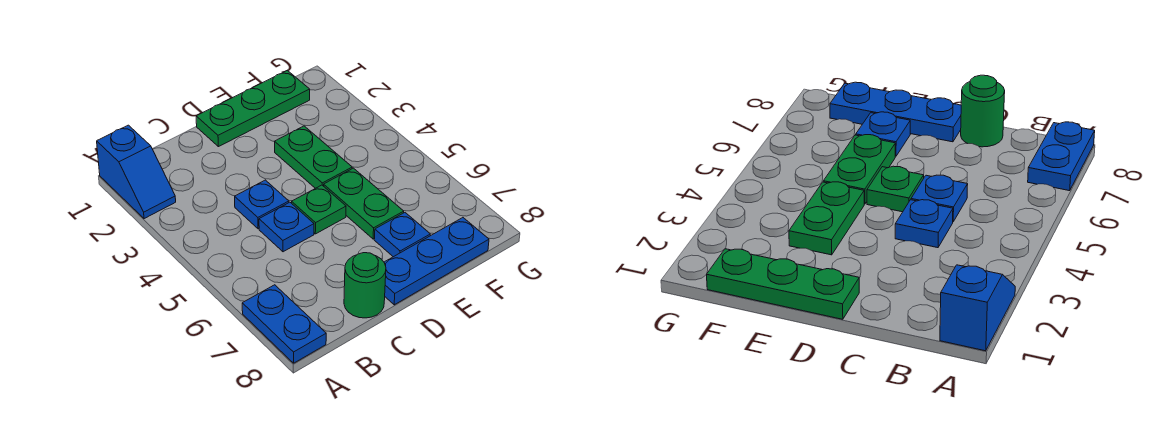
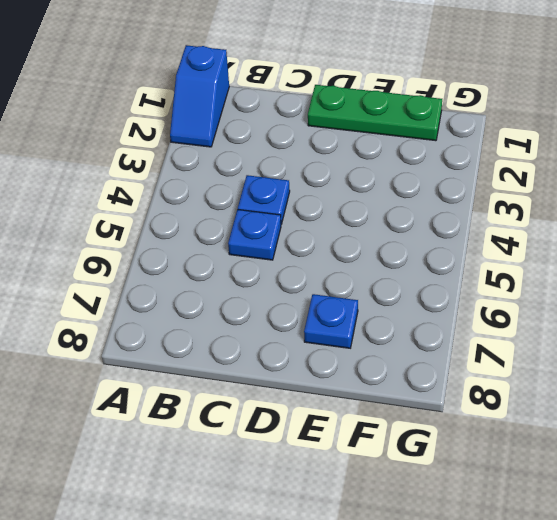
none -> blue plate A7:A8 level 1
none -> green round brick C8 level 1

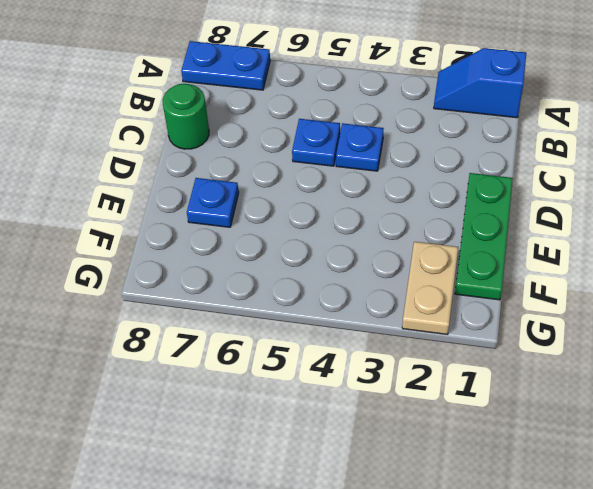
tan plate F2:G2 level 1 -> none
none -> green plate D5 level 1
none -> blue plate D8:F8 level 1

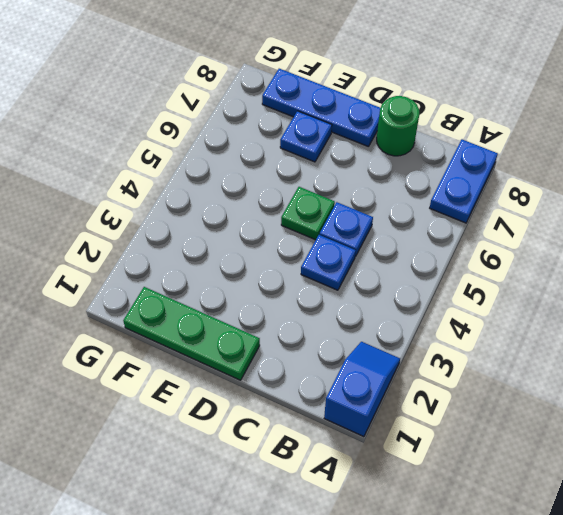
none -> green plate E3:E4 level 1
none -> green plate E5:E6 level 1

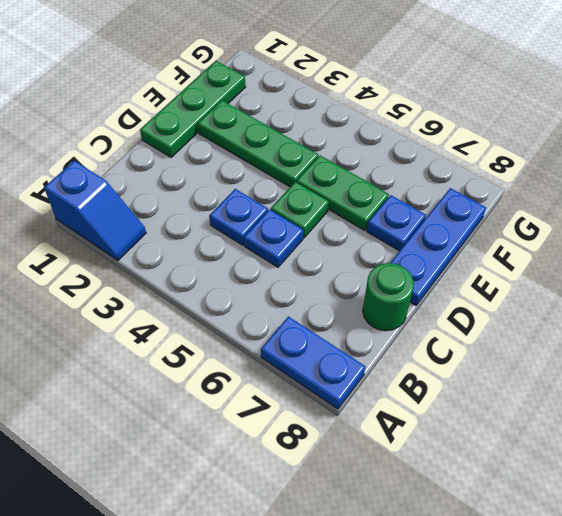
green plate E2:E4 level 1 -> green plate E3:E4 level 1

